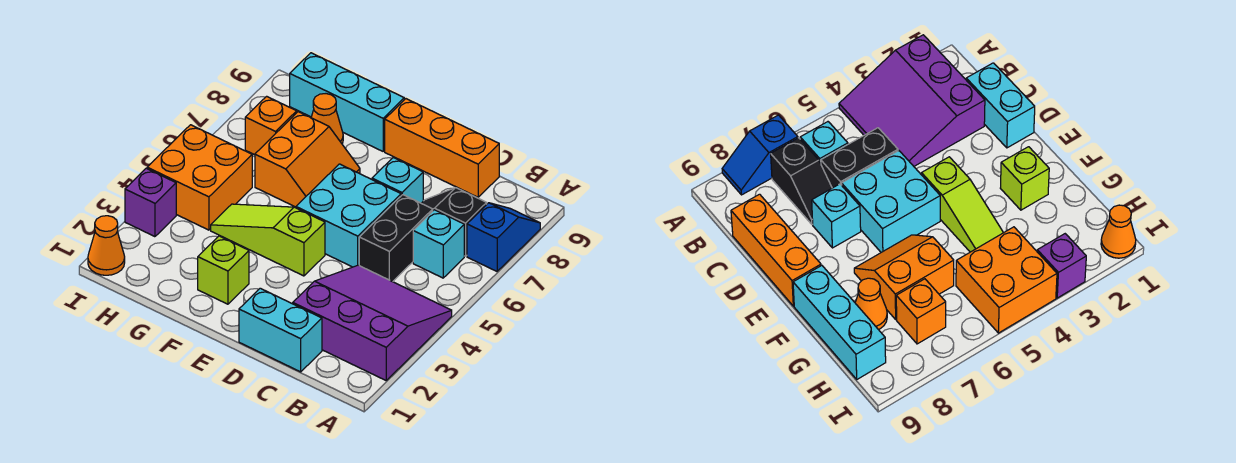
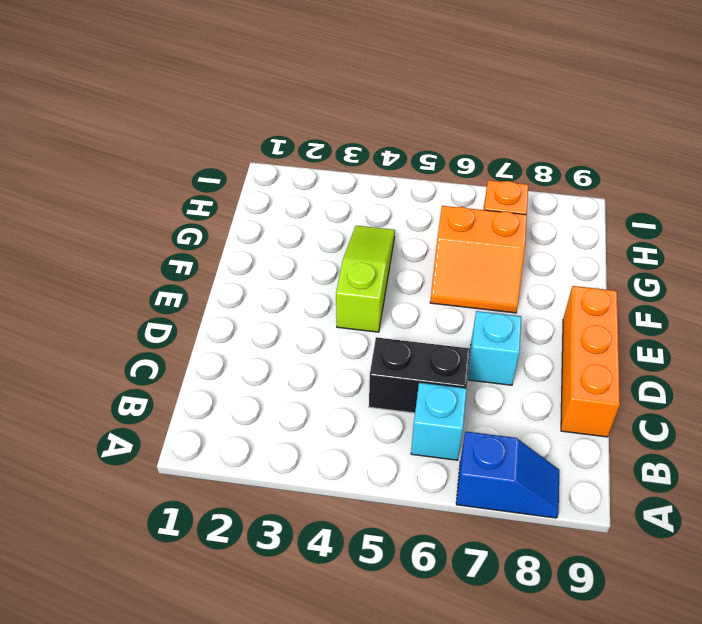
none -> purple slope A2:C4 level 1 top 2
none -> black slope B7:C7 level 1 top B
none -> cyan brick C1:D1 level 1

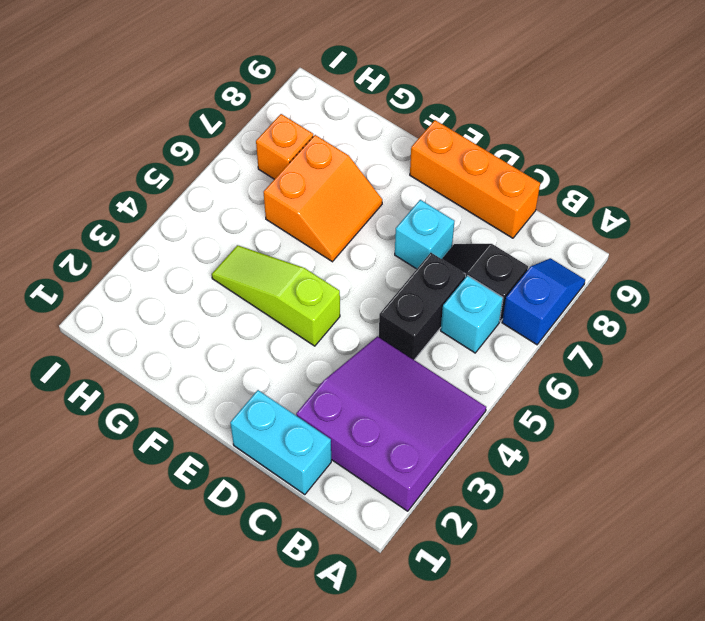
none -> cyan brick D5:E6 level 1
none -> lime brick F2 level 1
none -> cyan brick F9:H9 level 1

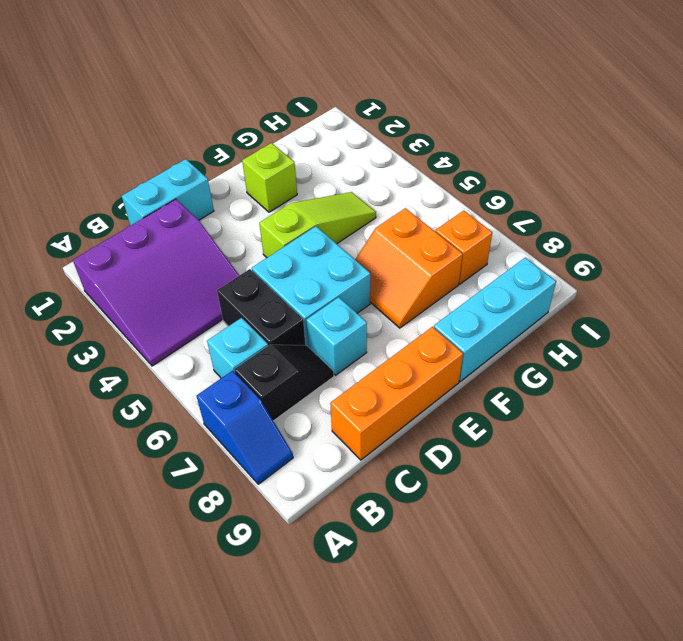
none -> orange cone G8 level 1
none -> orange brick H4:I5 level 1
none -> orange cone I1 level 1

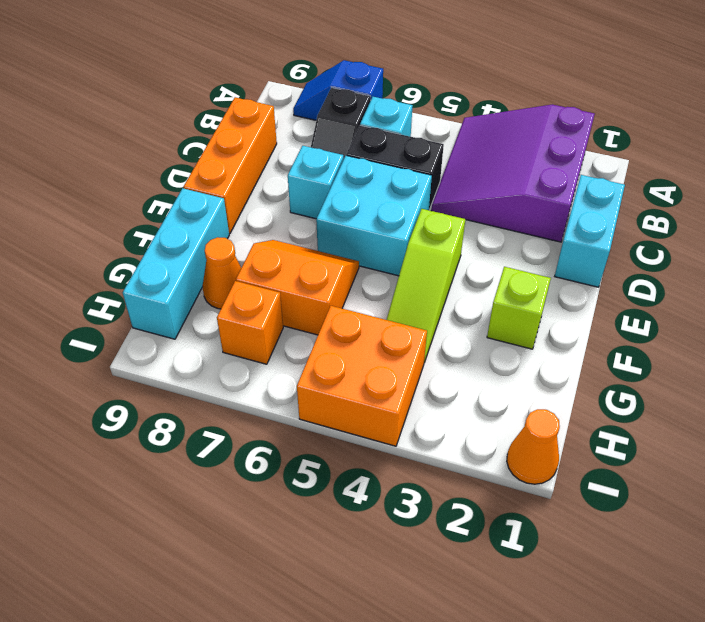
none -> purple brick I3 level 1

